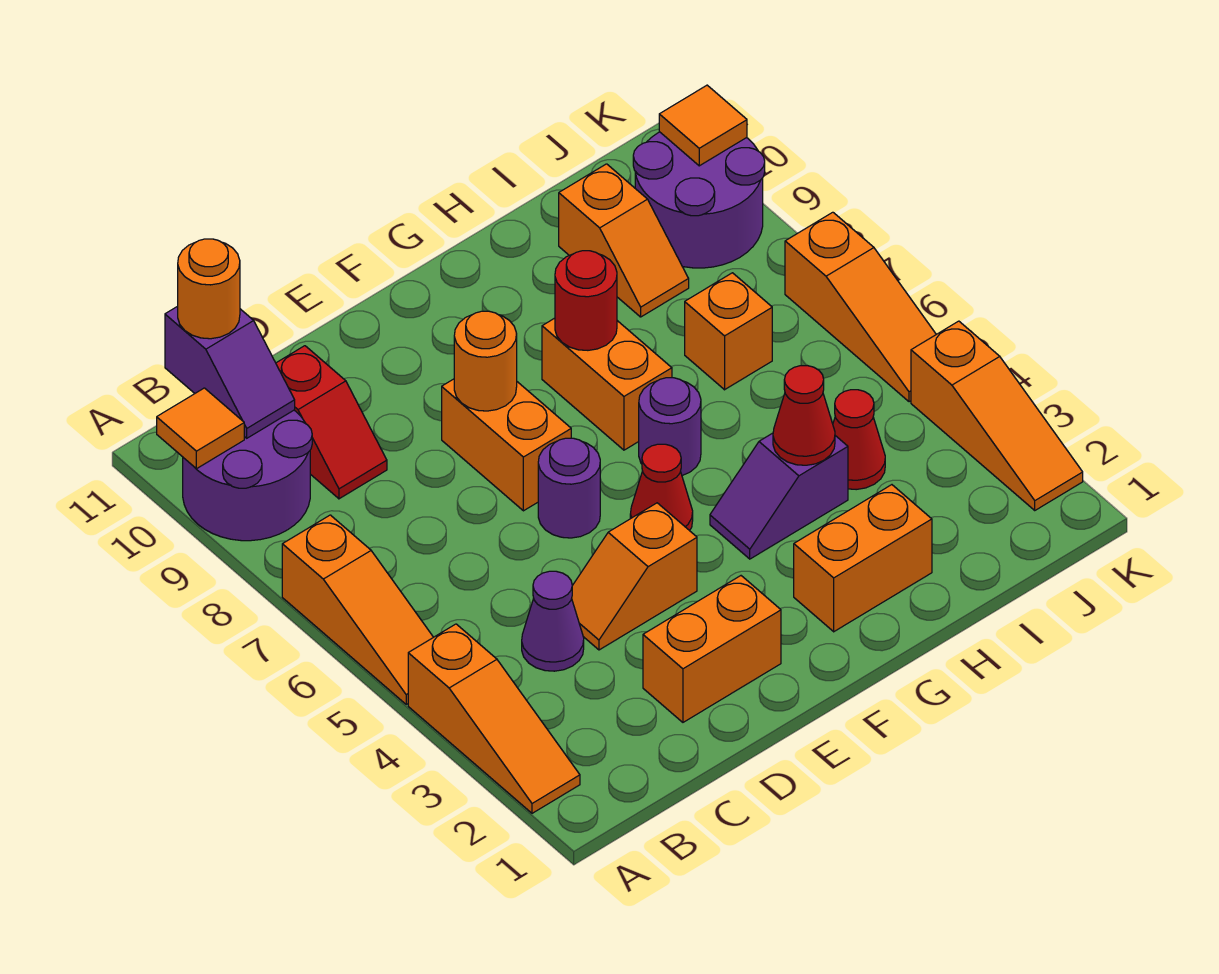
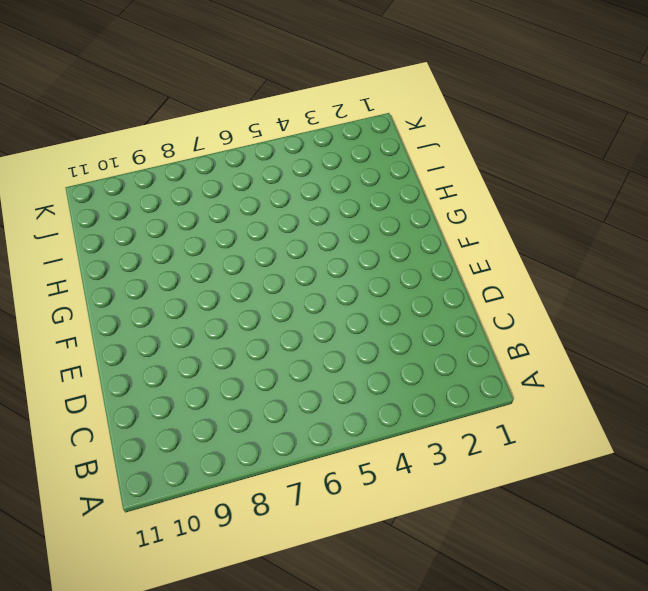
none -> orange slope A2:A4 level 1 top 4
none -> orange slope A5:A7 level 1 top 7
none -> purple round brick A9:B10 level 1

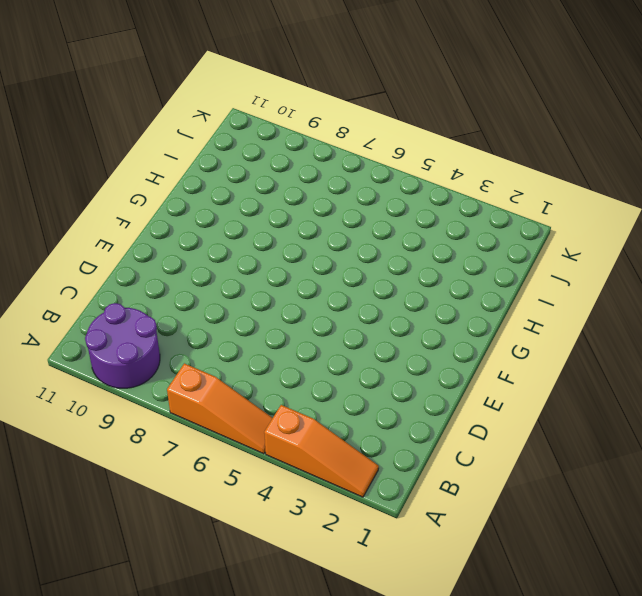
none -> purple cone C4 level 1
none -> red slope C9:C10 level 1 top 10
none -> orange brick D2:E2 level 1

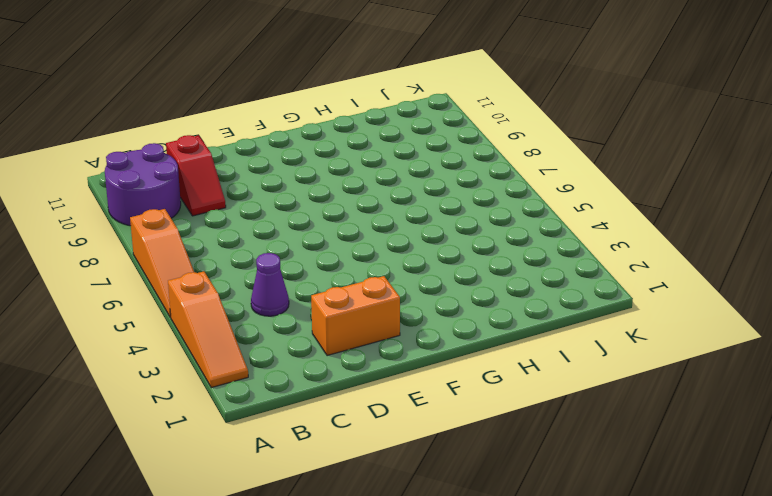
none -> orange slope D4:E4 level 1 top E
none -> purple round brick E6 level 1
none -> orange brick E7:E8 level 1

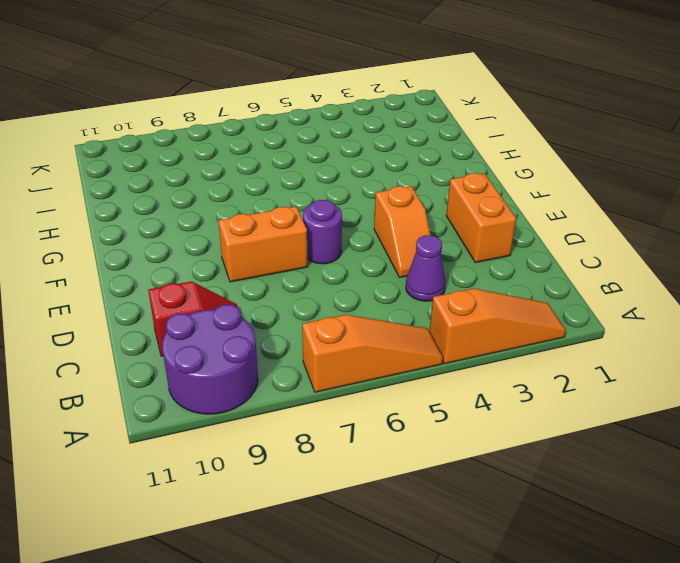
none -> red cone F5 level 1
none -> orange brick G2:H2 level 1
none -> purple slope G4:H4 level 1 top H

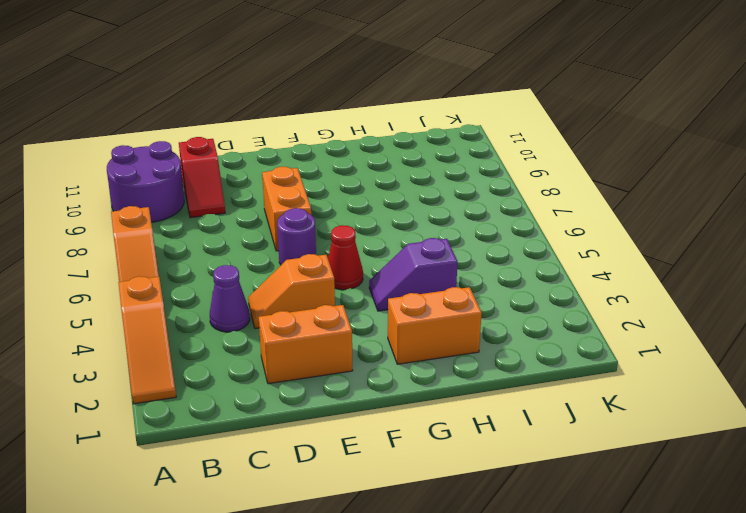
none -> purple round brick G6 level 1
none -> orange brick G7:G8 level 1
none -> red cone I4 level 1

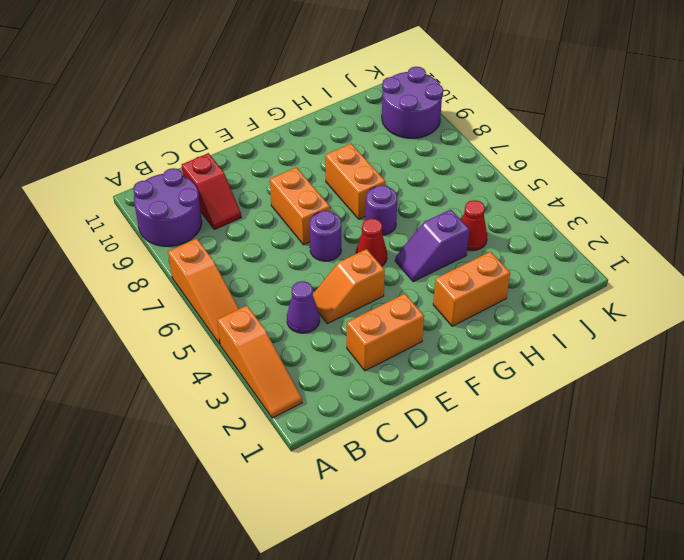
none -> orange brick I7 level 1
none -> orange slope I9:I10 level 1 top 10
none -> orange slope K2:K4 level 1 top 4

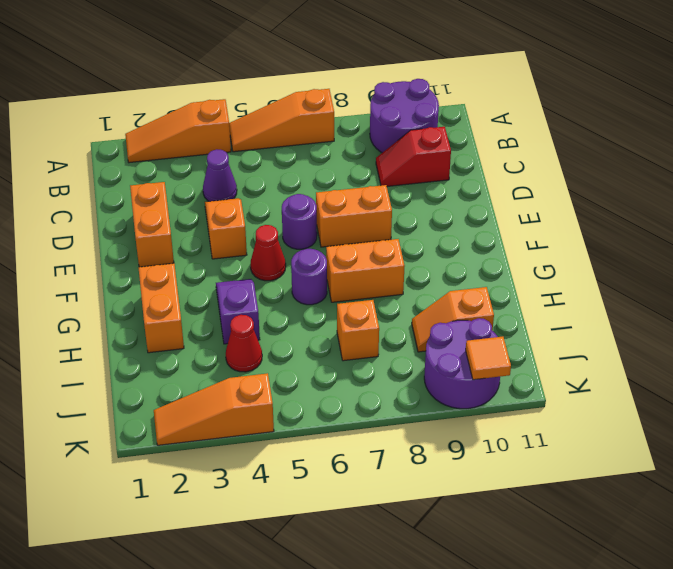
none -> orange slope K5:K7 level 1 top 7
none -> orange tile A10 level 2
none -> purple slope B10:B11 level 2 top 11

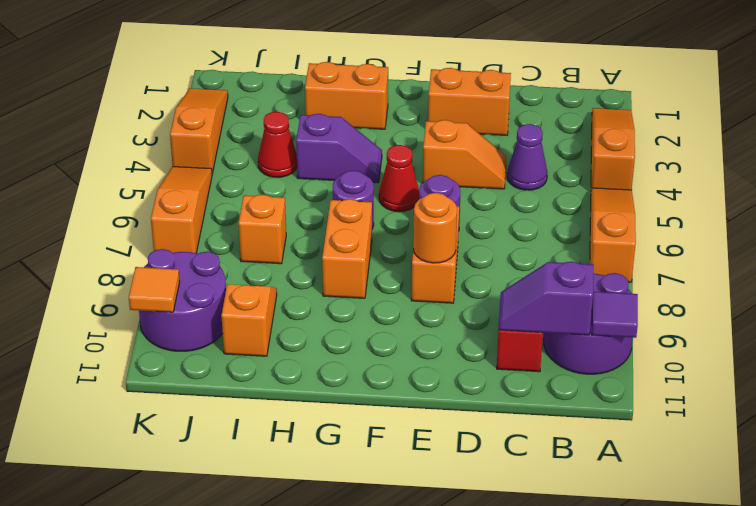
purple tile A10 level 2 -> orange tile A10 level 2
purple slope B10:C10 level 2 top B -> purple slope B10:B11 level 2 top 11
none -> red round brick G8 level 2
none -> red cone H4 level 2
none -> orange round brick B11 level 3

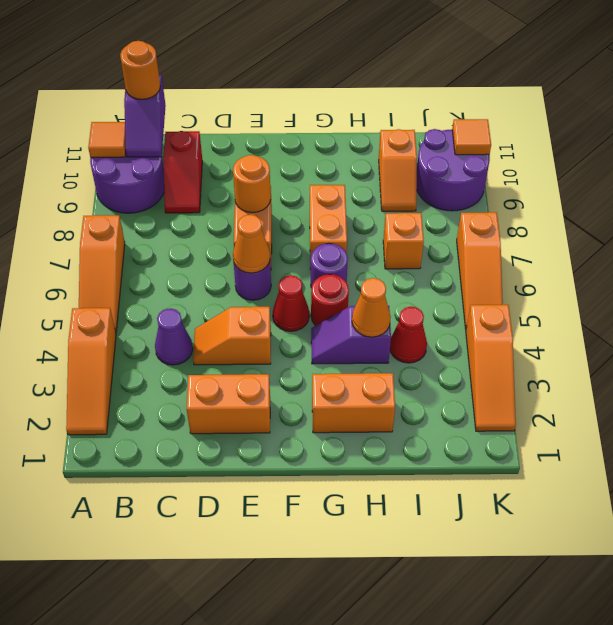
orange cone E6 level 2 -> none
red round brick G5 level 1 -> red round brick G8 level 2
orange cone H4 level 2 -> red cone H4 level 2

